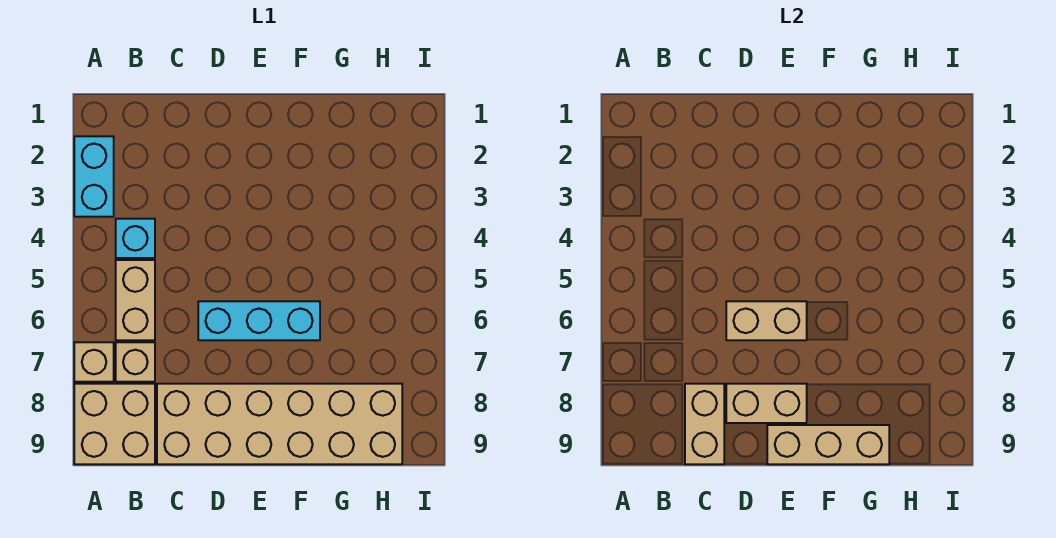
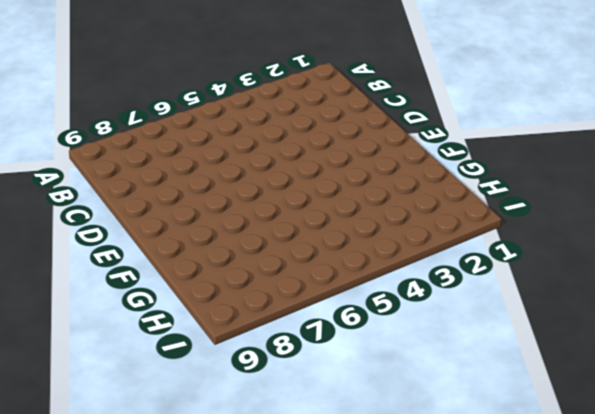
none -> cyan brick A2:A3 level 1
none -> tan brick A7 level 1
none -> tan brick A8:B9 level 1

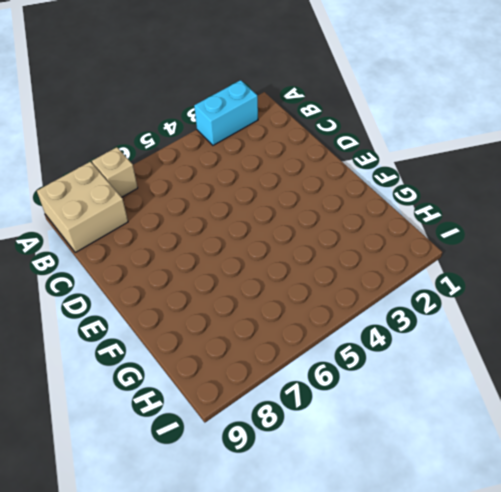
none -> cyan brick B4 level 1
none -> tan brick B5:B6 level 1
none -> tan brick B7 level 1

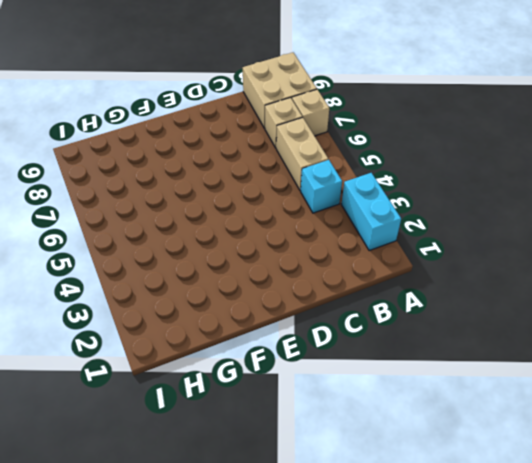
none -> tan brick C8:H9 level 1
none -> cyan brick D6:F6 level 1
none -> tan brick C8:C9 level 2

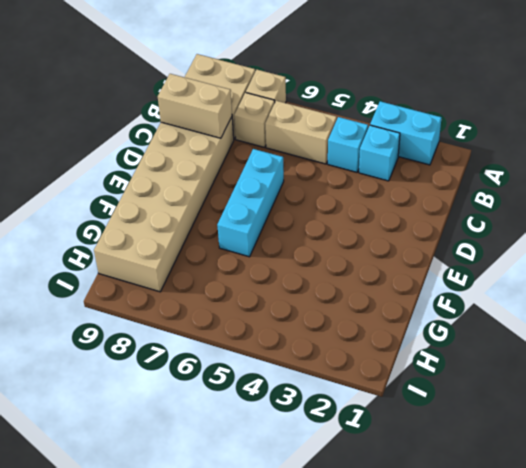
cyan brick B3 level 1 -> none
none -> tan brick D6:E6 level 2
none -> tan brick D8:E8 level 2
none -> tan brick E9:G9 level 2

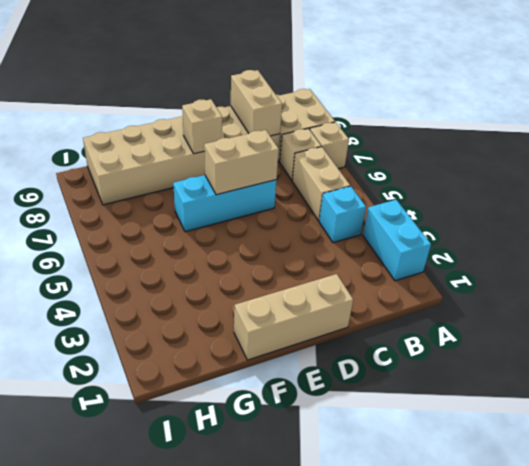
tan brick D1:F1 level 1 -> tan brick E9:G9 level 2
tan brick E8 level 2 -> tan brick D8:E8 level 2

